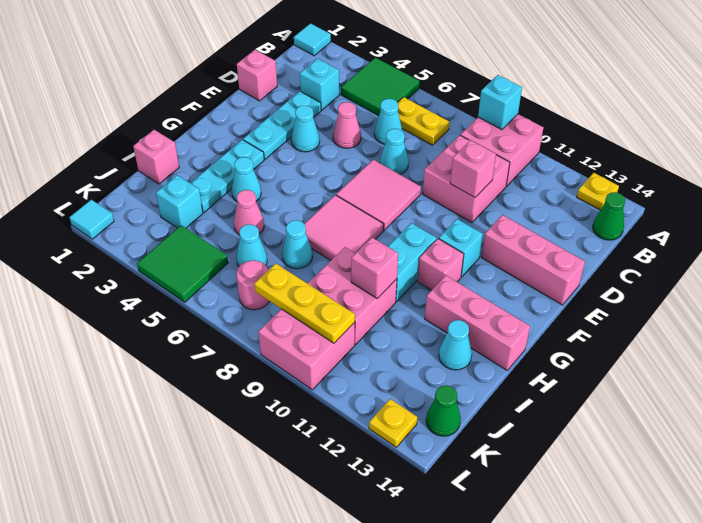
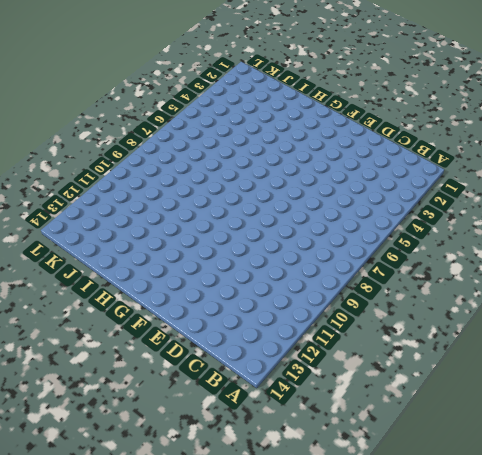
none -> cyan tile A1 level 1
none -> green tile A4:B5 level 1
none -> pink brick A9:B10 level 1
none -> yellow plate A13 level 1

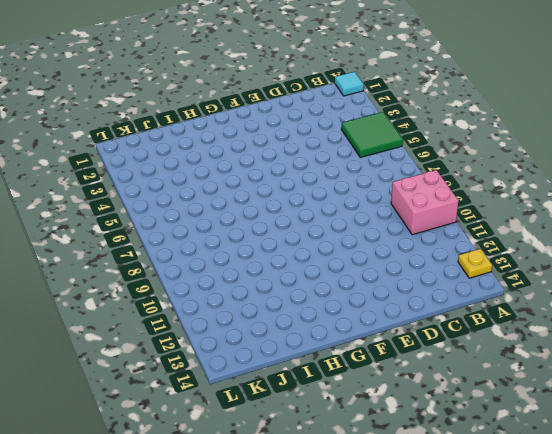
none -> yellow plate B6:B7 level 1
none -> green cone B14 level 1
none -> cyan brick C3 level 1
none -> cyan cone C6 level 1

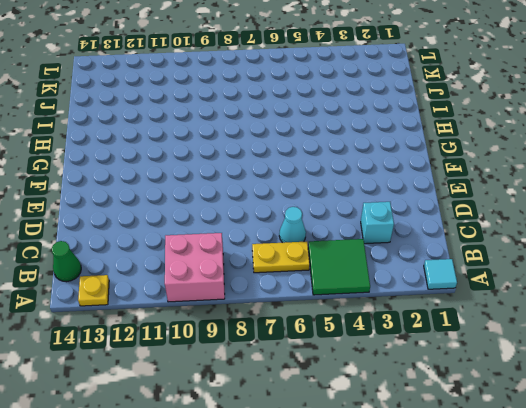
none -> pink brick C9:D10 level 1
none -> pink brick D1 level 1
none -> cyan plate D3:F3 level 1
none -> pink cone D5 level 1

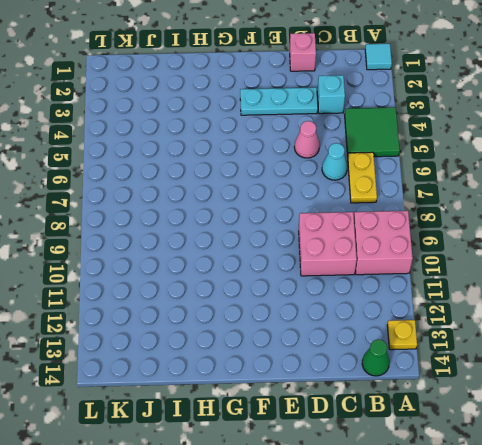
none -> cyan cone D7 level 1
none -> cyan cone E4 level 1
none -> pink tile E7:F8 level 1
none -> pink brick E12:E14 level 1

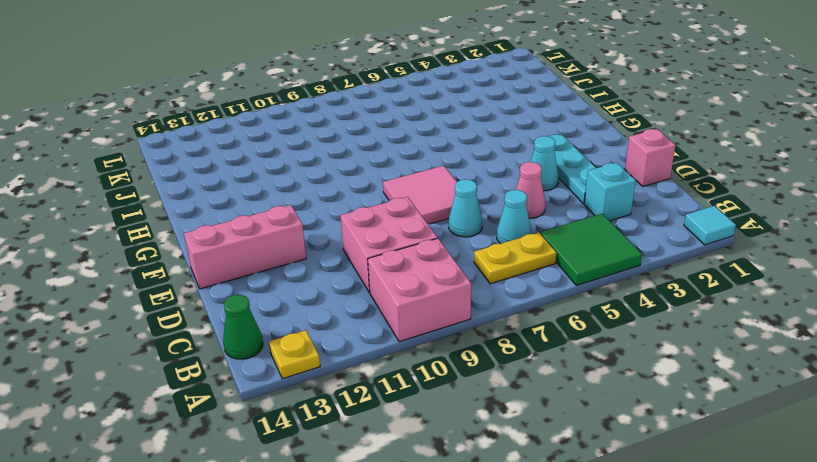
none -> cyan brick F11 level 1
none -> cyan plate G3:I3 level 1
none -> pink tile G7:H8 level 1
none -> cyan brick G10:H10 level 1

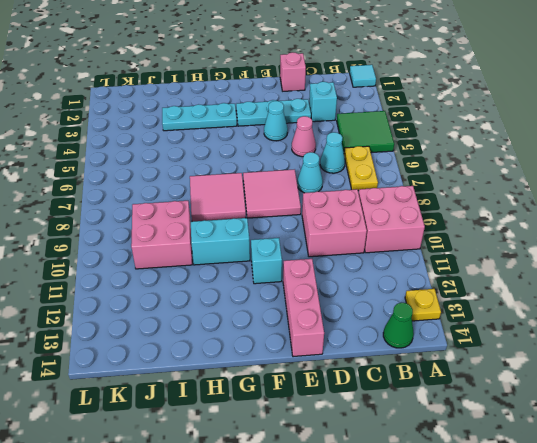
none -> pink brick G11 level 1
none -> cyan cone H4 level 1
none -> pink brick H12:H14 level 1
none -> pink brick I1 level 1

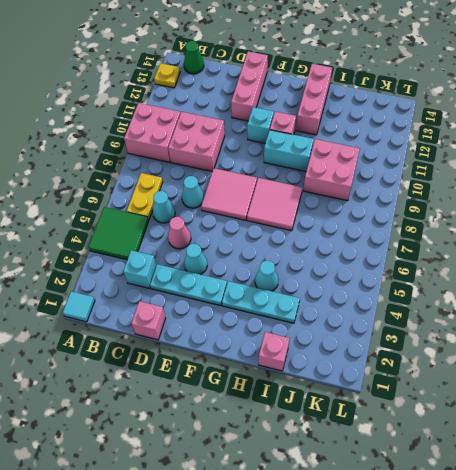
none -> pink cone I5 level 1
none -> cyan cone I7 level 1
none -> cyan cone I13 level 1
none -> cyan brick J3 level 1

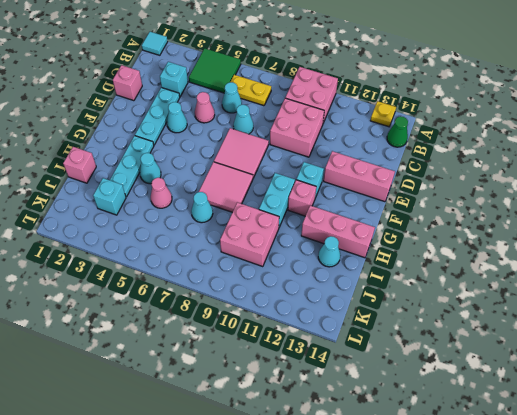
none -> cyan cone J6 level 1
none -> green tile K4:L5 level 1
none -> pink round brick K7 level 1
none -> pink brick K9:L10 level 1

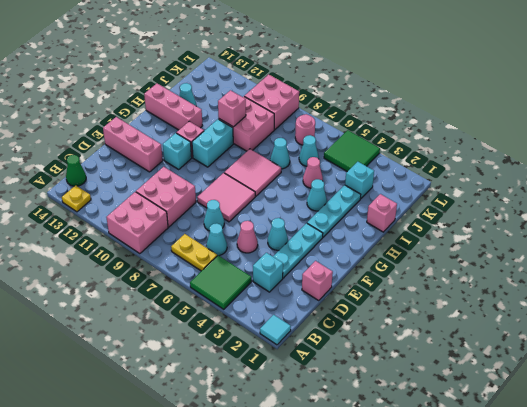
none -> green cone K14 level 1
none -> cyan tile L1 level 1
none -> yellow plate L13 level 1
none -> cyan brick A9 level 2

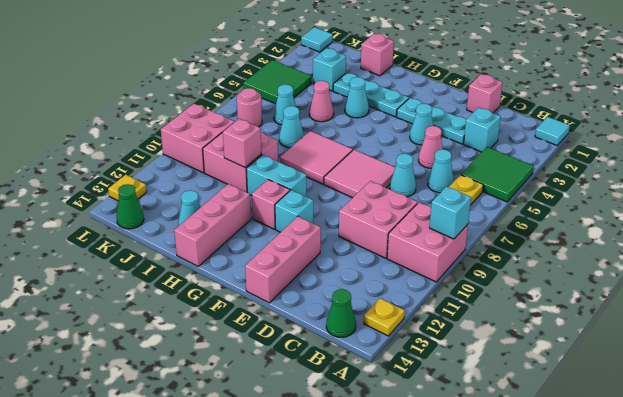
none -> pink brick D10 level 2
none -> yellow plate K8:K10 level 2

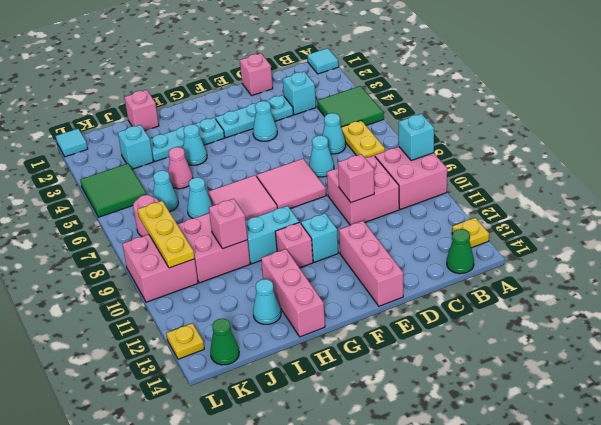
none -> pink cone D5 level 1

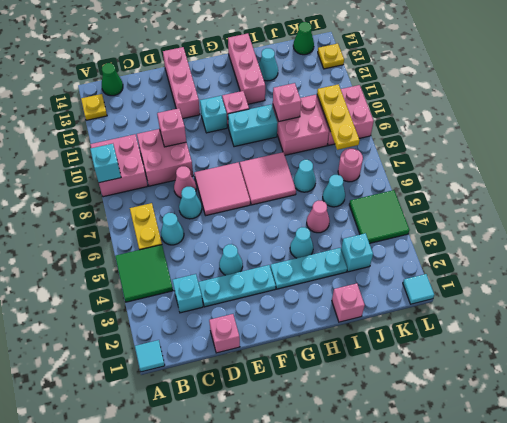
pink cone D8 level 1 -> pink cone D5 level 1

